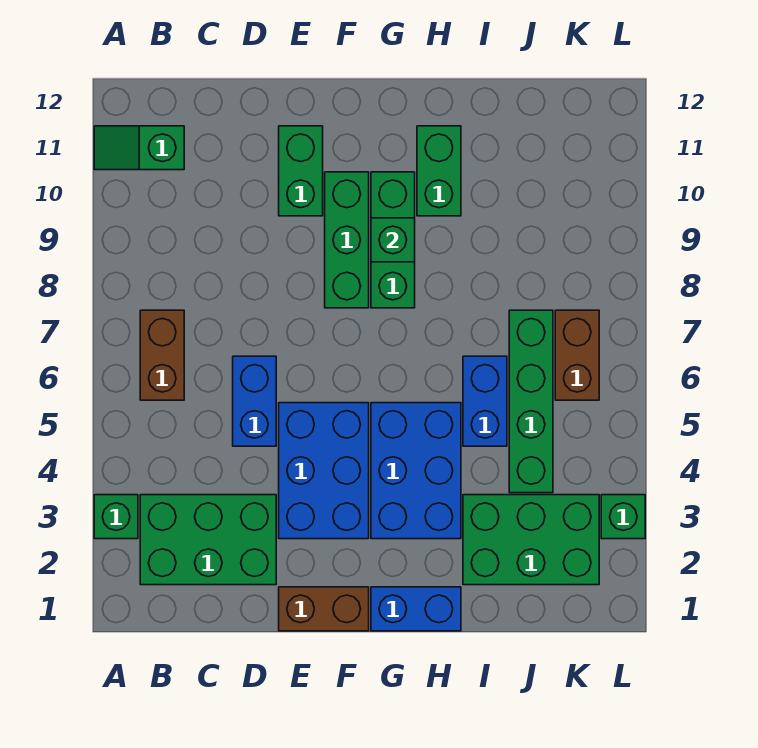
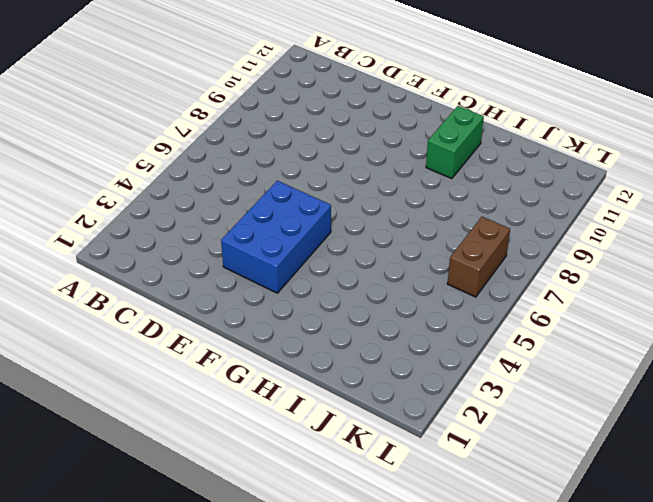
none -> green brick A3 level 1
none -> green slope A11:B11 level 1 top B
none -> green brick B2:D3 level 1

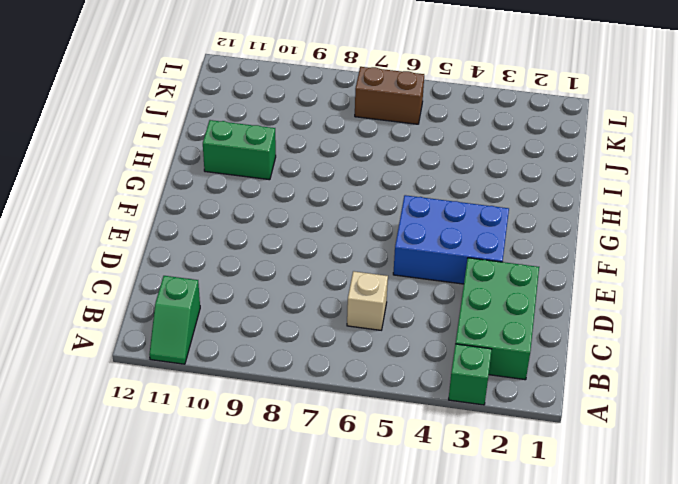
tan brick C6 level 1 -> none
none -> brown brick B6:B7 level 1
none -> blue brick D5:D6 level 1
none -> brown brick E1:F1 level 1

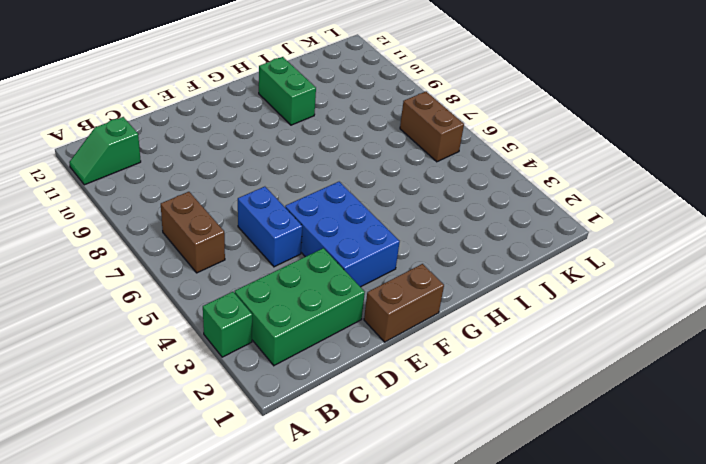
none -> green brick E10:E11 level 1
none -> green brick F8:F10 level 1
none -> blue brick G1:H1 level 1

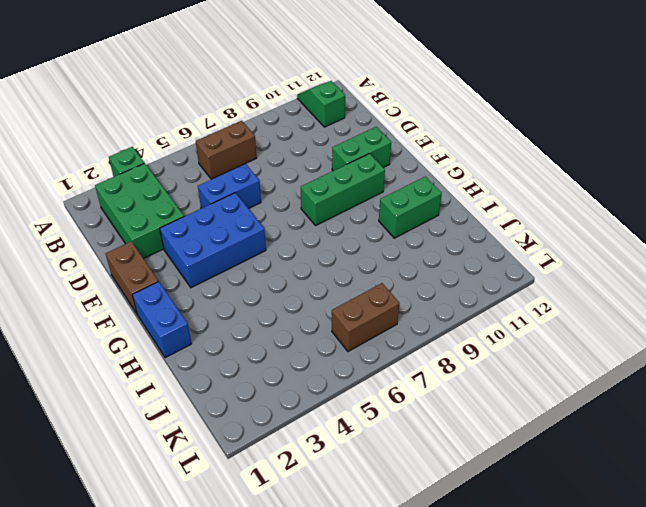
none -> blue brick G3:H5 level 1
none -> green brick G8:G10 level 1
none -> green brick I2:K3 level 1

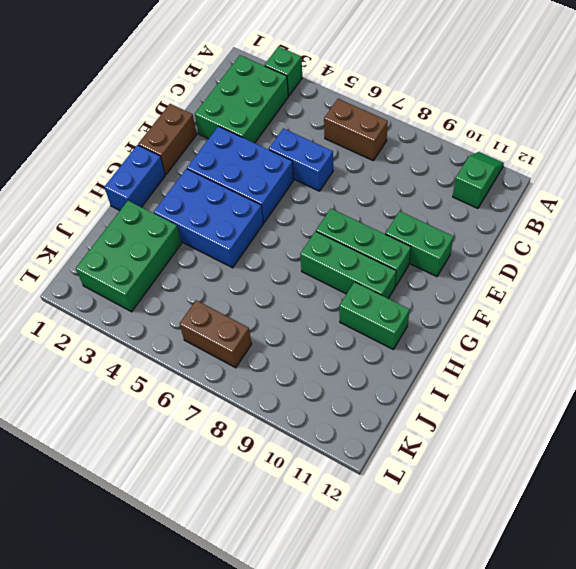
none -> blue brick I5:I6 level 1
none -> green brick J4:J7 level 1
none -> green brick L3 level 1

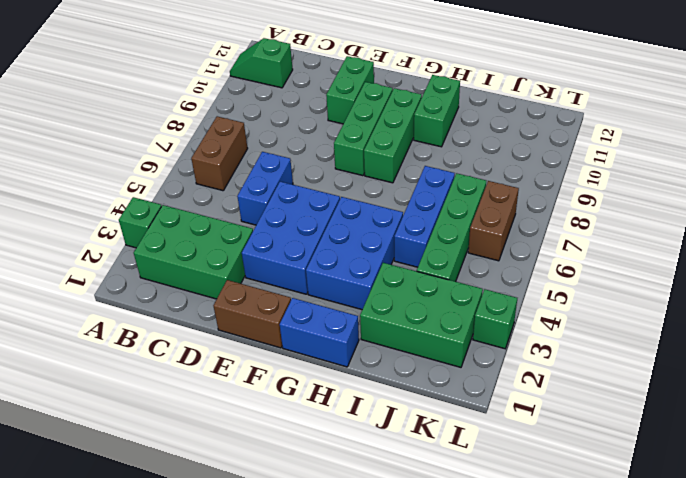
blue brick I5:I7 level 1 -> blue brick I5:I6 level 1
none -> green brick G9 level 2

